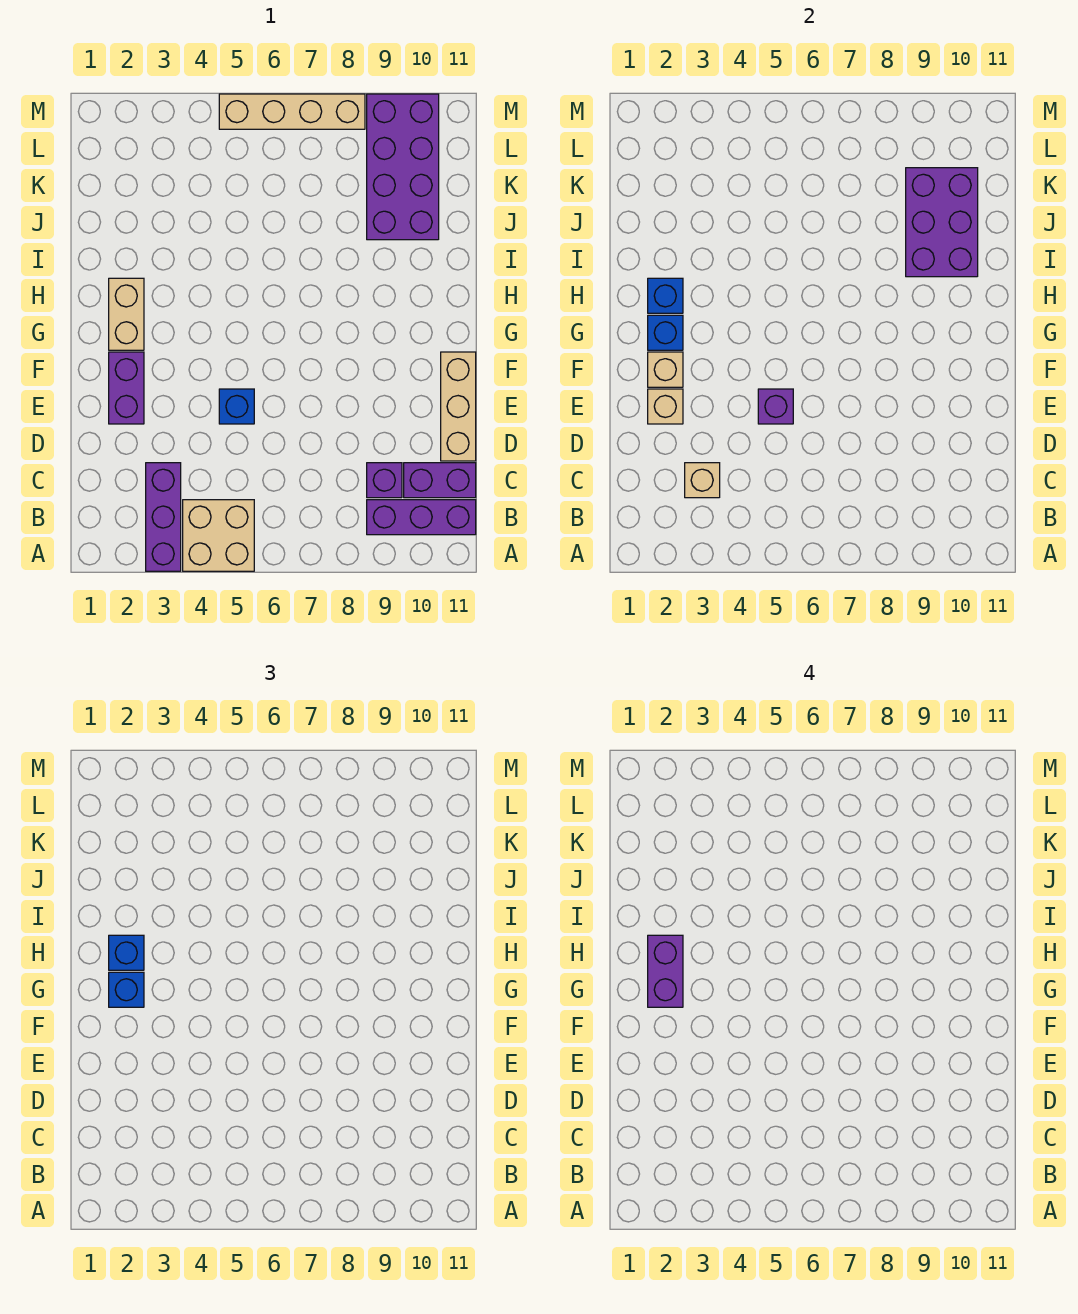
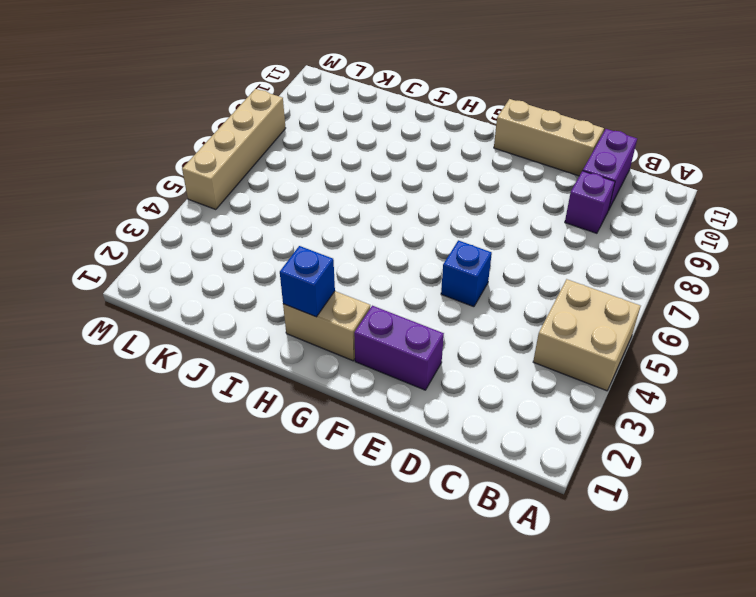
none -> purple brick A3:C3 level 1
none -> purple brick B9:B11 level 1
none -> purple brick J9:M10 level 1

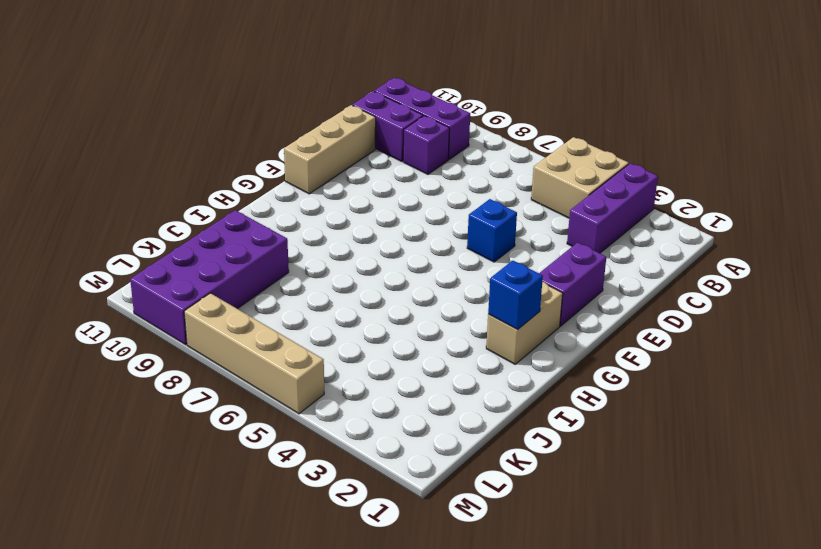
none -> tan brick C3 level 2
none -> tan brick E2 level 2
none -> purple brick E5 level 2

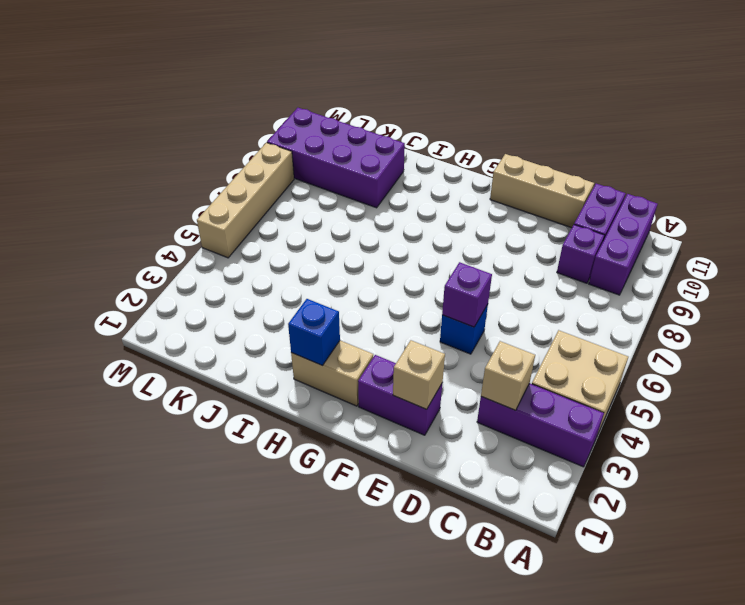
none -> tan brick F2 level 2
none -> blue brick G2 level 2
none -> purple brick I9:K10 level 2

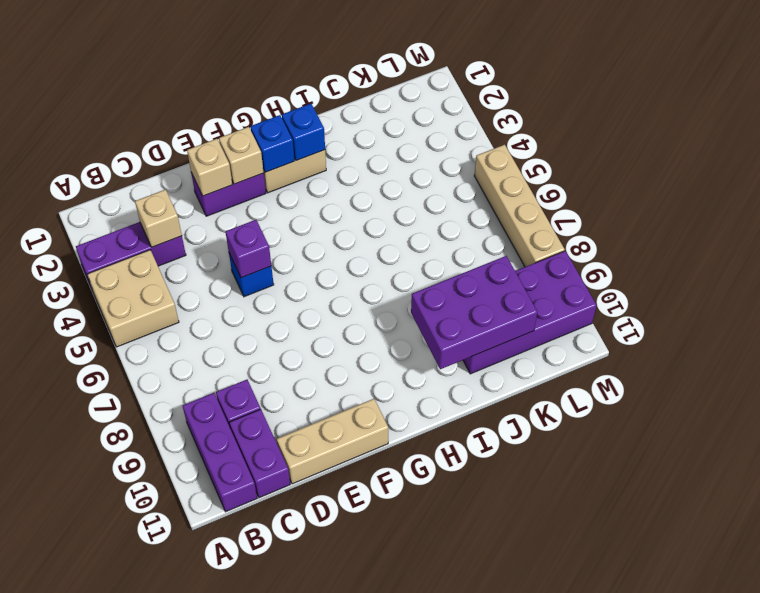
none -> blue brick G2 level 3
none -> blue brick H2 level 3
none -> purple brick G2:H2 level 4

